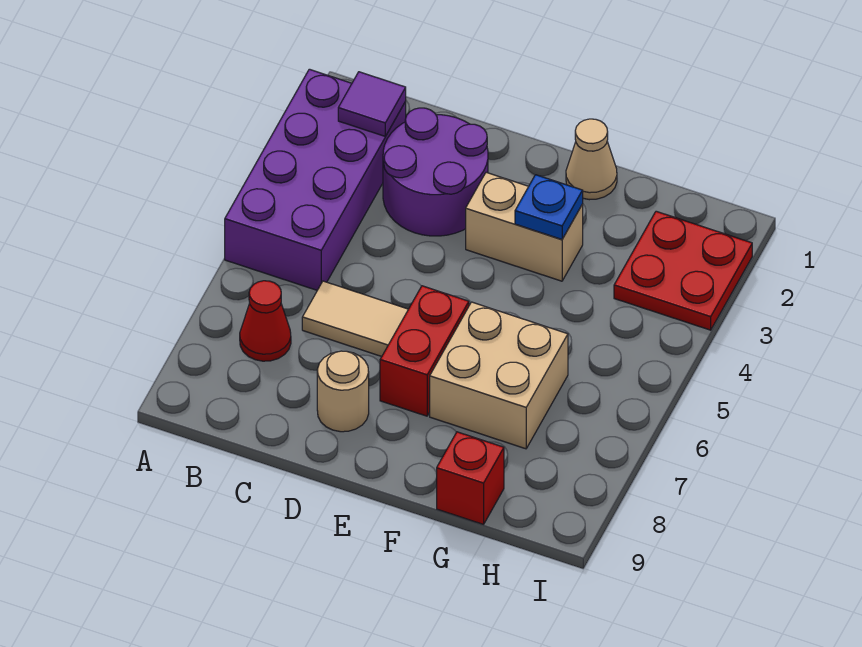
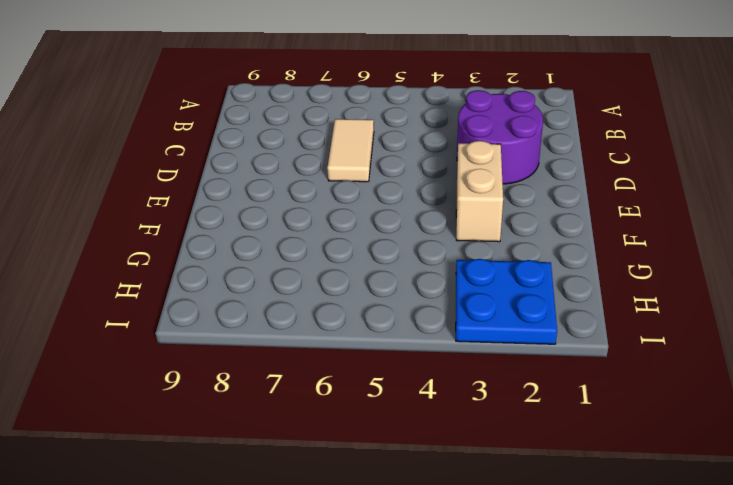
blue plate H2:I3 level 1 -> red plate H2:I3 level 1
none -> purple brick A2:B5 level 1
none -> red cone B7 level 1
none -> tan round brick D8 level 1

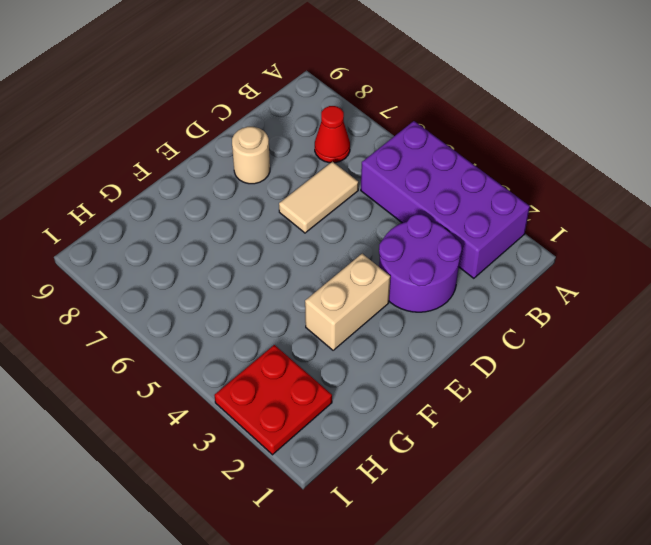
none -> red brick E6:E7 level 1
none -> tan cone F1 level 1
none -> tan brick F6:G7 level 1

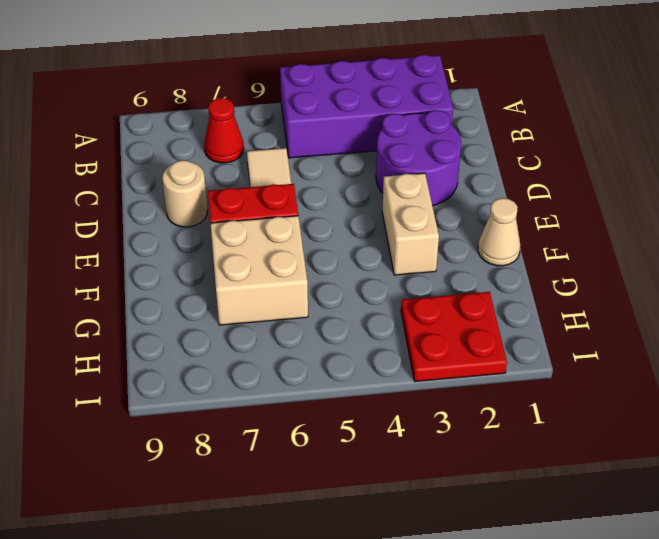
none -> red brick G9 level 1
none -> purple tile B2 level 2
none -> blue plate F3 level 2

